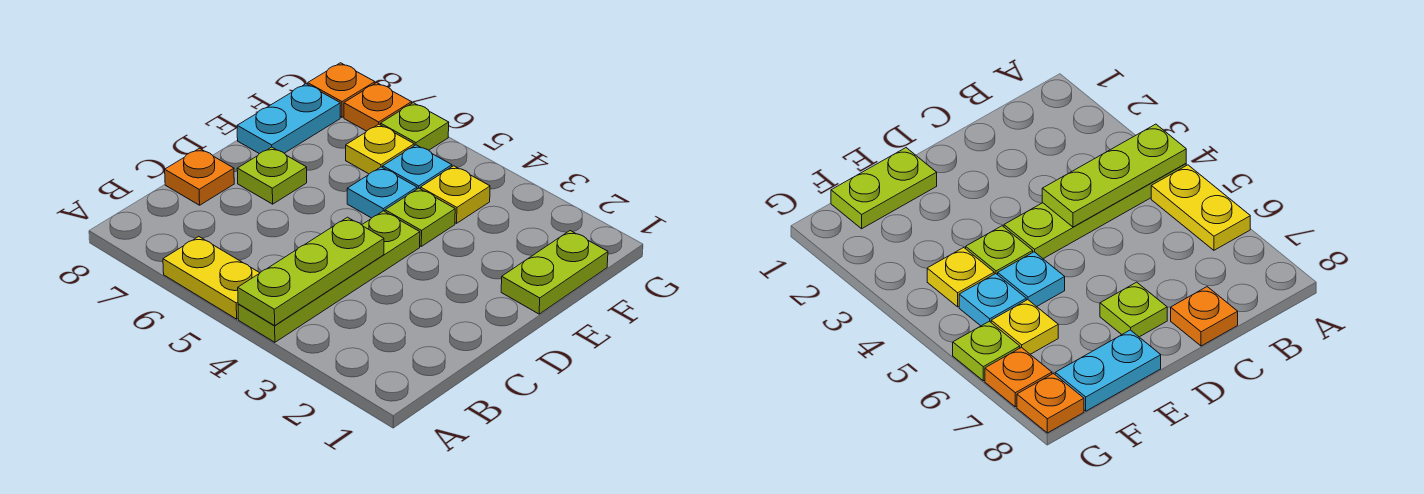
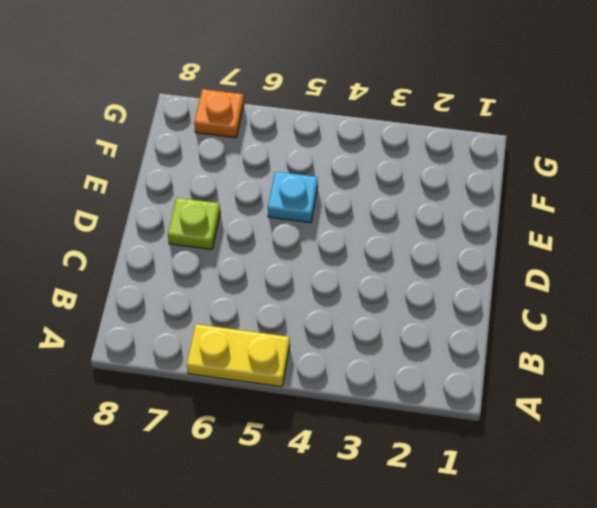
none -> lime plate A4:D4 level 1
none -> orange plate C8 level 1
none -> lime plate E1:F1 level 1

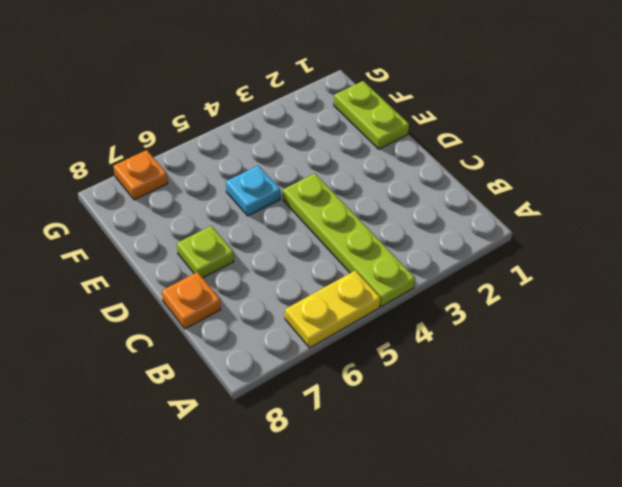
none -> lime plate E4 level 1
none -> cyan plate E8:F8 level 1
none -> yellow plate F4 level 1

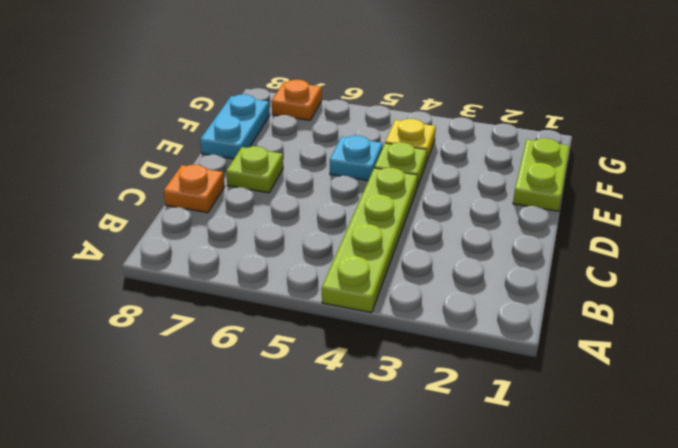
none -> yellow plate A5:A6 level 1
none -> cyan plate F5 level 1
none -> yellow plate F6 level 1

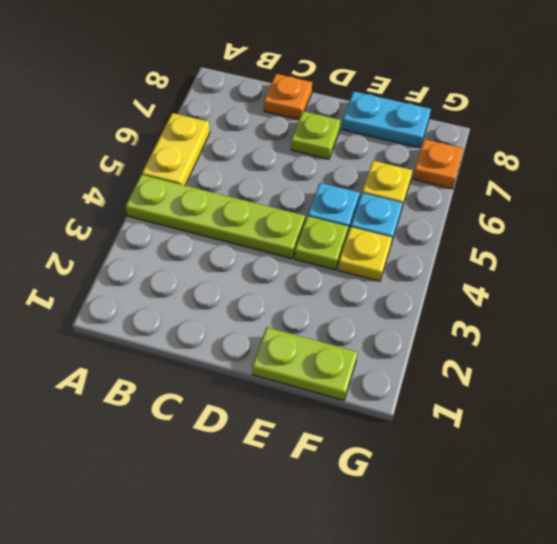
none -> lime plate G6 level 1
none -> orange plate G8 level 1
none -> lime plate A4:C4 level 2

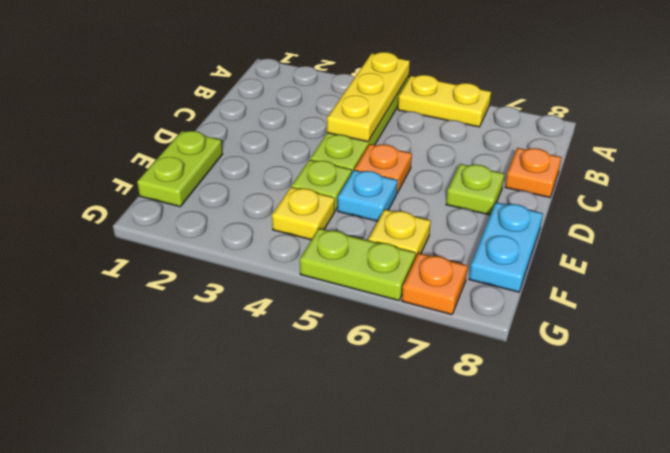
yellow plate A4:C4 level 2 -> lime plate A4:C4 level 2
orange plate D5 level 1 -> orange plate G8 level 1
lime plate G5:G6 level 1 -> lime plate G6 level 1
none -> cyan plate F5 level 1

